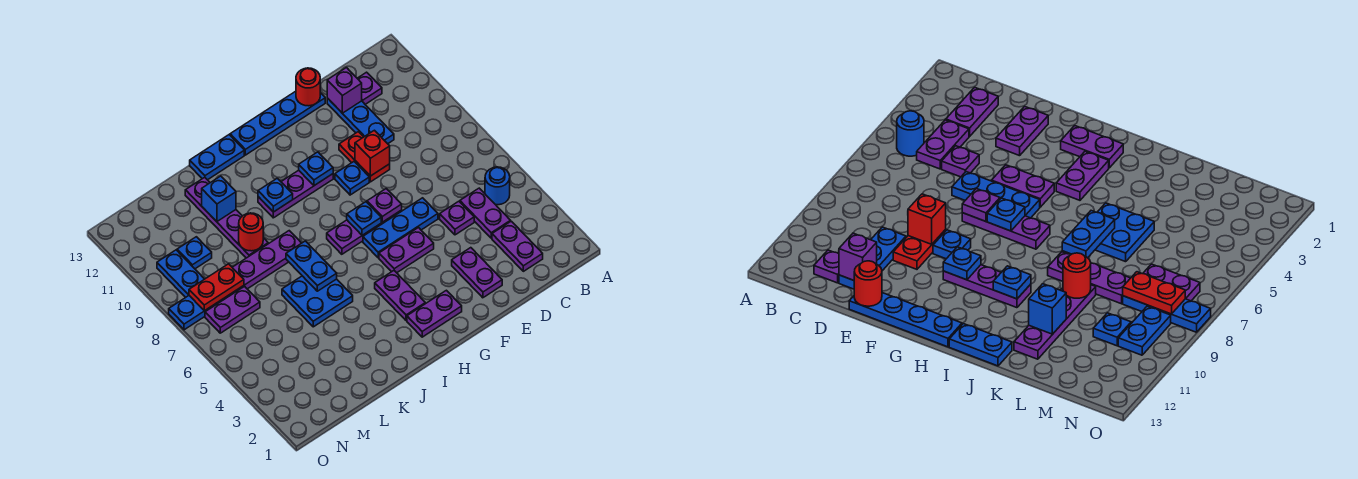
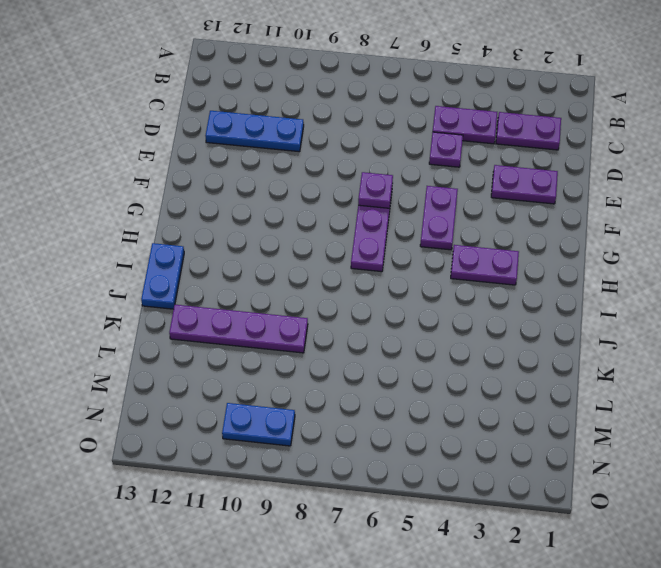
none -> blue round brick B5 level 1
none -> purple plate C12 level 1
none -> blue plate E6:G6 level 1
none -> red plate E9:E10 level 1

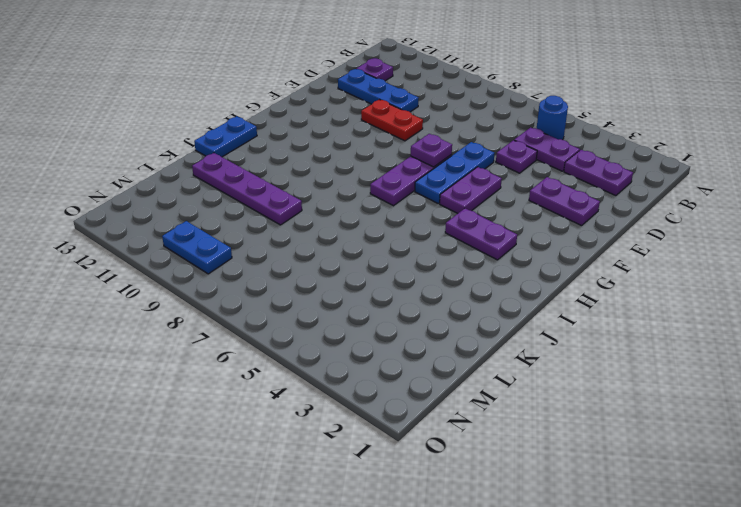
none -> blue plate E13:H13 level 1
none -> blue plate F9 level 1
none -> purple plate G2:H2 level 1
none -> purple plate G10:I10 level 1

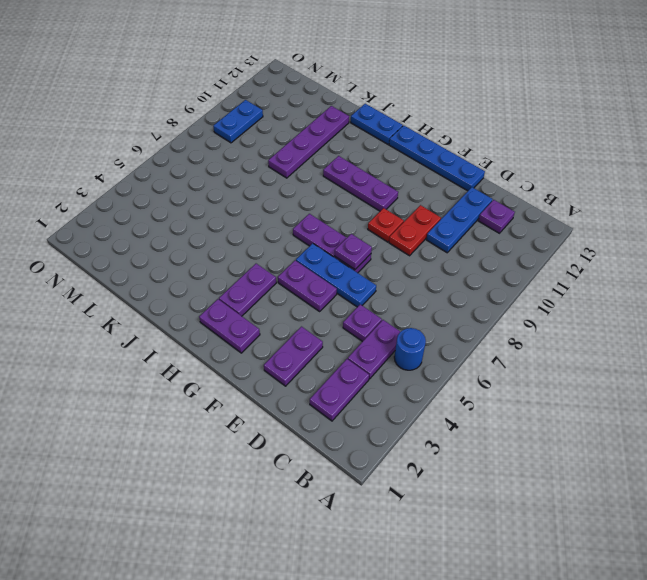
red plate F9 level 1 -> blue plate F9 level 1
none -> blue plate J5:K6 level 1
none -> purple plate J8:L8 level 1
none -> purple plate M7:N7 level 1
none -> blue plate M8:O8 level 1

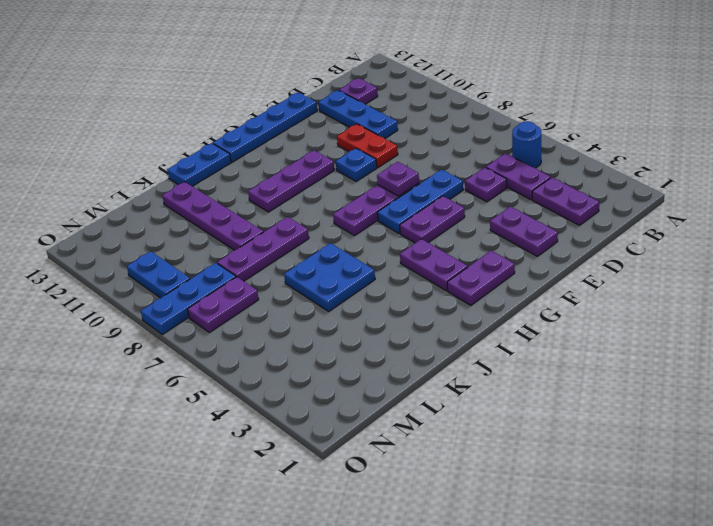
none -> blue plate M10 level 1
none -> purple brick D12 level 2
none -> red brick E9 level 2
none -> red round brick E13 level 2

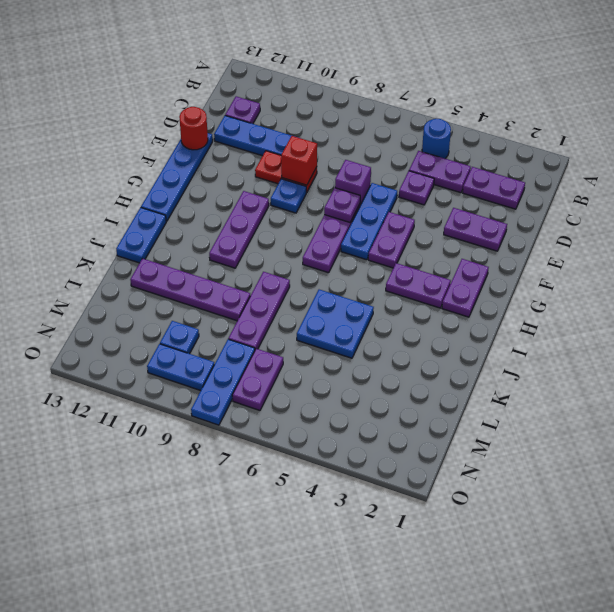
purple brick E7 level 1 -> purple brick D12 level 2
none -> blue plate G7 level 2
none -> blue plate G10 level 2
none -> blue plate I10 level 2
none -> blue plate J6:J7 level 2

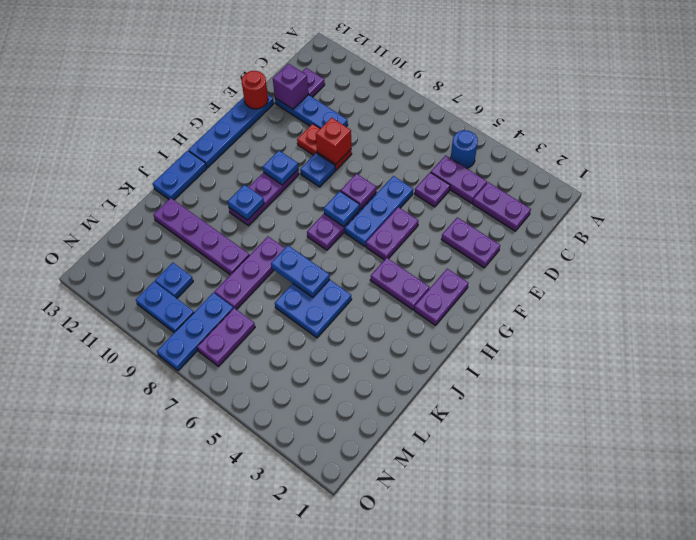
none -> red round brick K9 level 2
none -> blue brick K11 level 2
none -> red plate M8:N8 level 2

